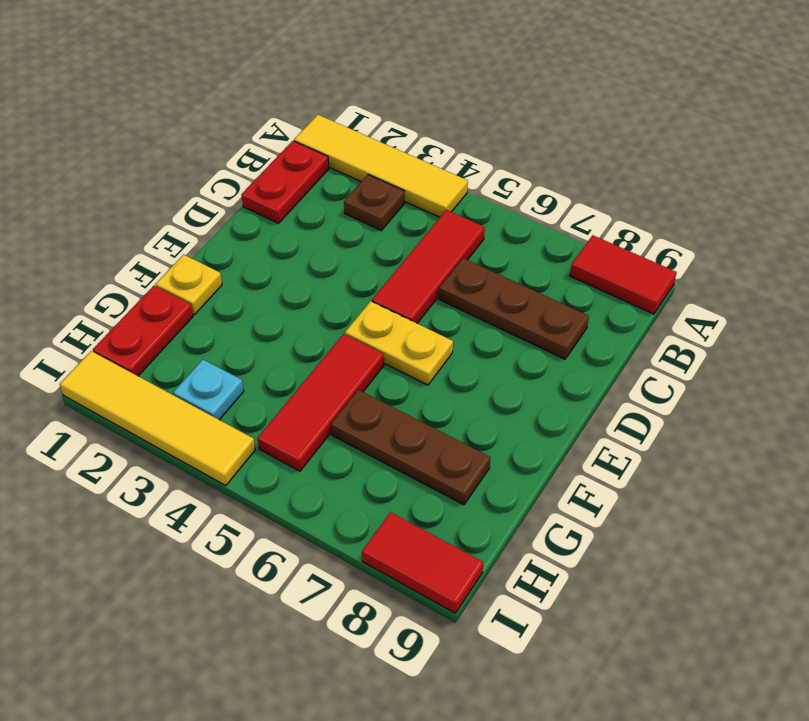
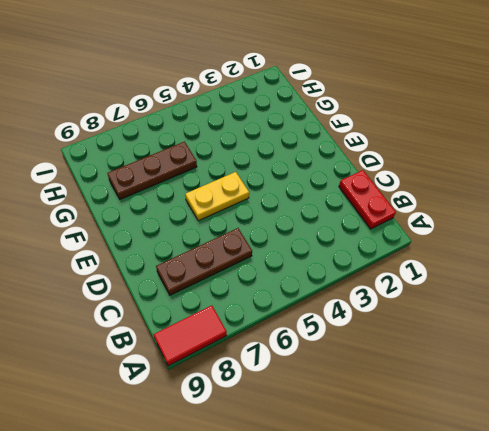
none -> yellow tile A1:A4 level 1
none -> brown plate B3 level 1
none -> red tile B5:D5 level 1

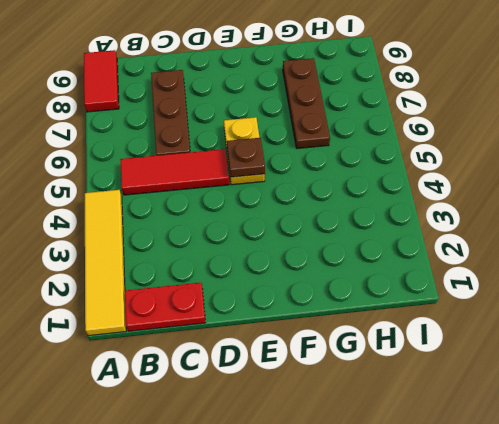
brown plate E5 level 2 -> brown plate B3 level 1
none -> yellow plate F1 level 1
none -> red tile F5:H5 level 1
none -> red plate G1:H1 level 1

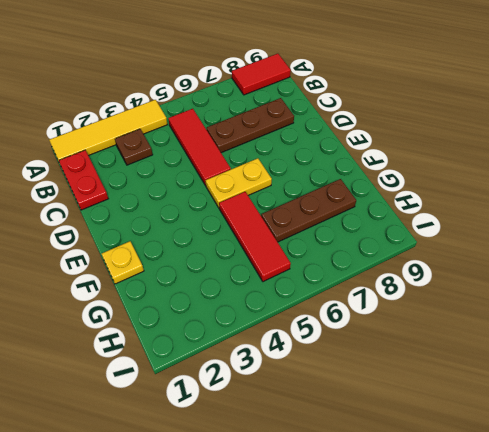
none -> red plate G1:H1 level 1
none -> cyan plate H3 level 1
none -> yellow tile I1:I4 level 1

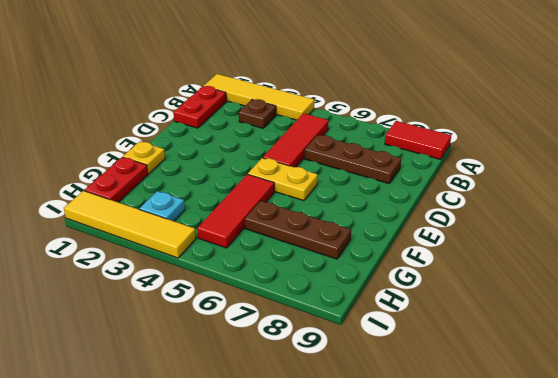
none -> red tile I8:I9 level 1

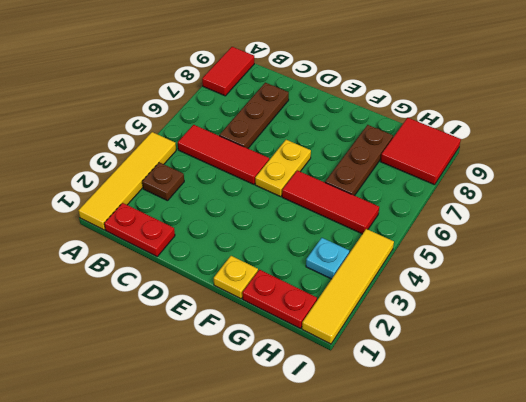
red tile H8:I9 level 1 -> red tile I8:I9 level 1

